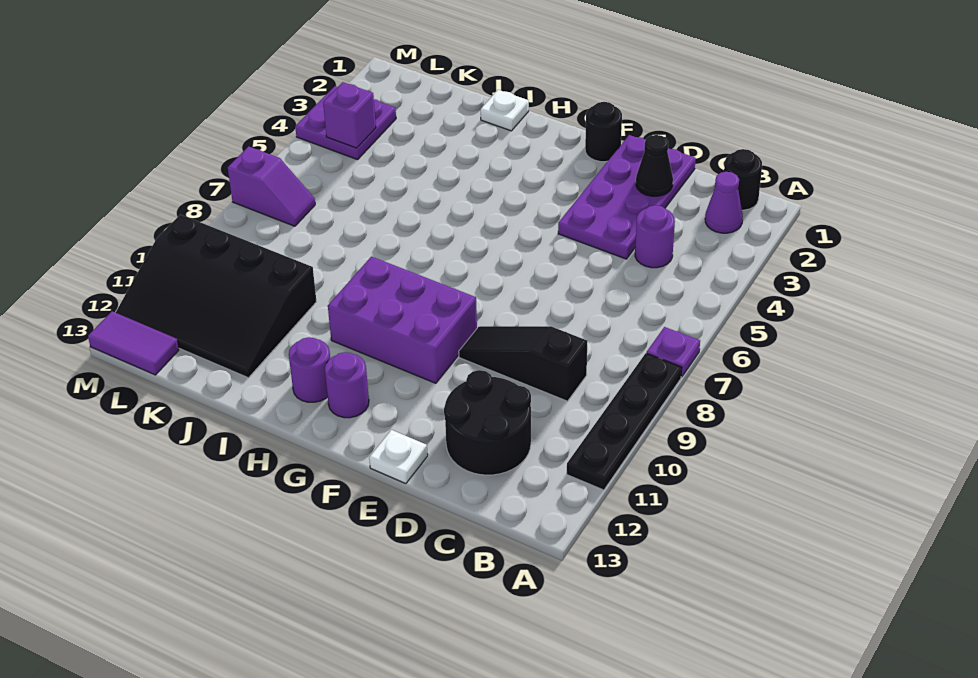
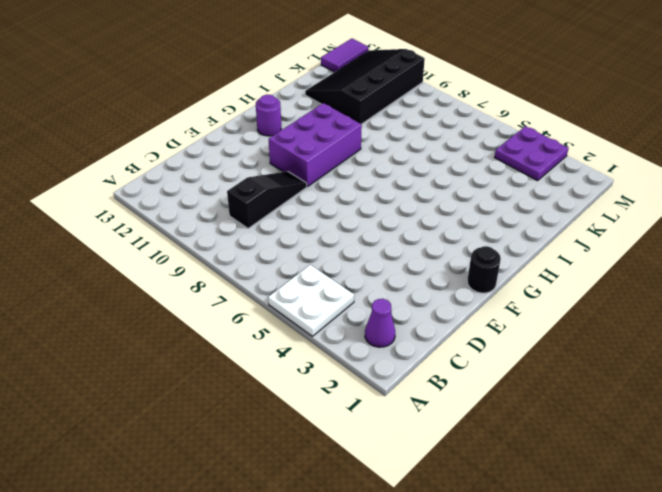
white plate A4:B5 level 1 -> none
none -> purple plate A7 level 1
none -> black plate A8:A11 level 1
none -> black round brick B1 level 1

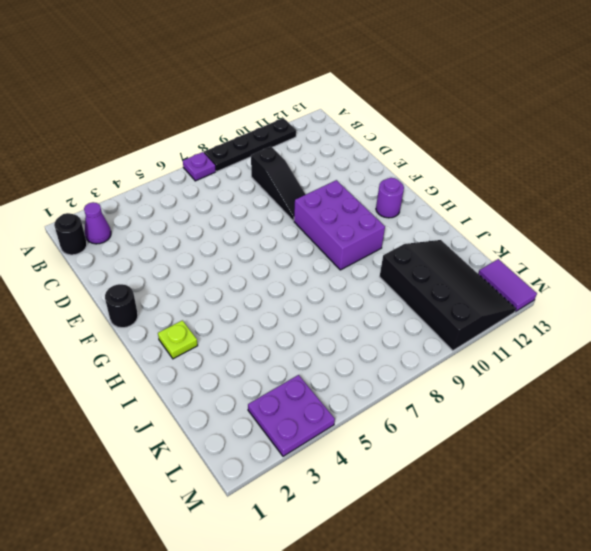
lime plate H2 level 1 -> none
none -> purple round brick C4 level 1
none -> black round brick C11:D12 level 1
none -> purple plate D1:E4 level 1

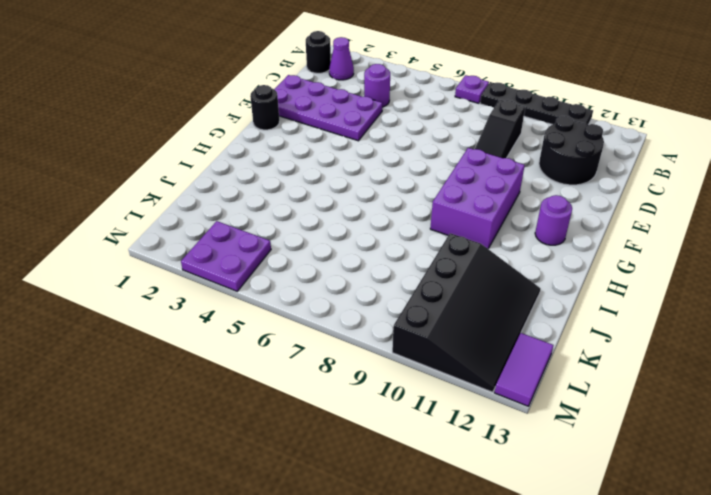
none -> white plate E13 level 1
none -> purple round brick H12 level 1
none -> white plate I1 level 1

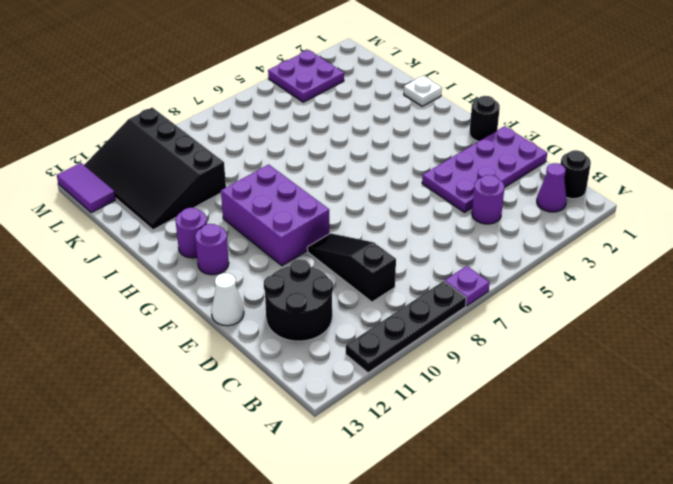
white cone E13 level 1 -> white plate E13 level 1
none -> purple slope L7:M7 level 1 top M
none -> black cone D2 level 2
none -> purple brick L4 level 2

